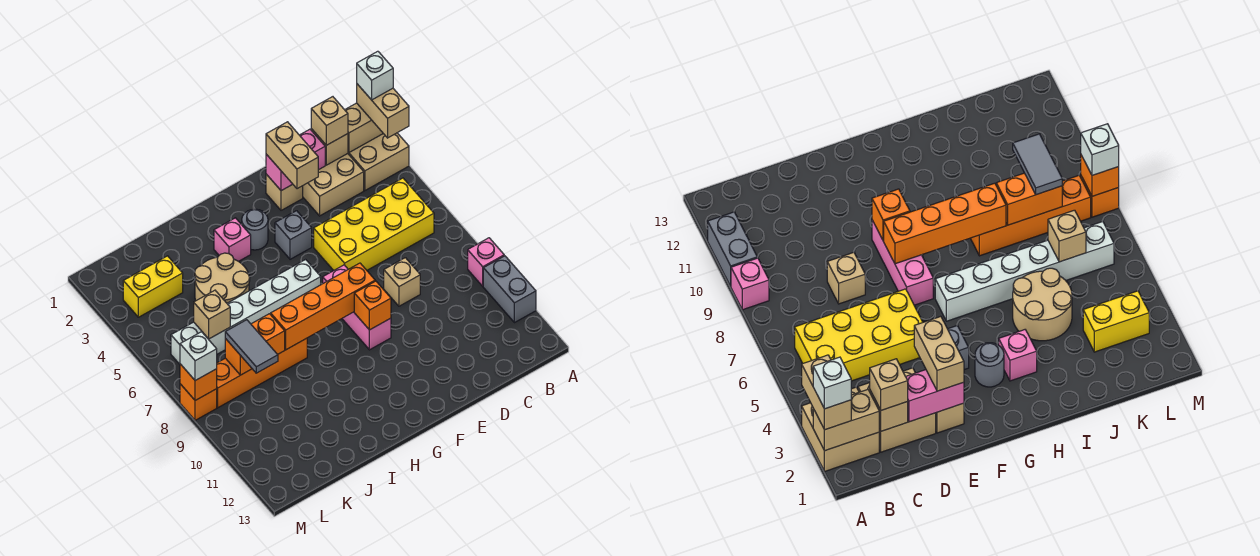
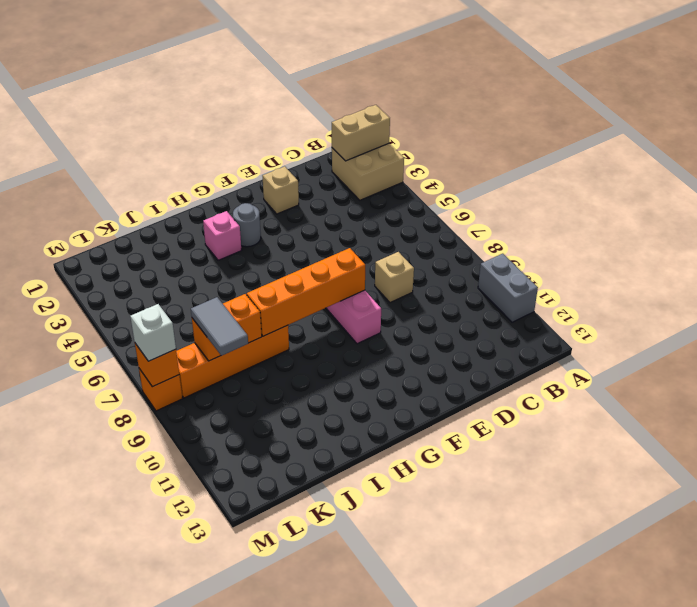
none -> pink brick A9 level 1
none -> yellow brick B5:E6 level 1
none -> tan brick C2:D3 level 1
none -> grey brick F4 level 1

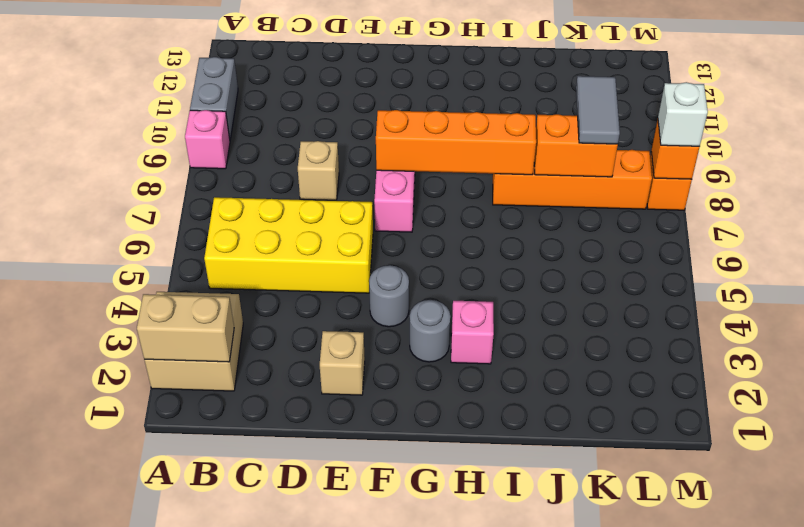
grey round brick F4 level 1 -> grey brick F4 level 1
none -> tan brick C2:D3 level 1
none -> white brick G6:L6 level 1
none -> tan round brick I4:J5 level 1
none -> yellow brick K3:L3 level 1

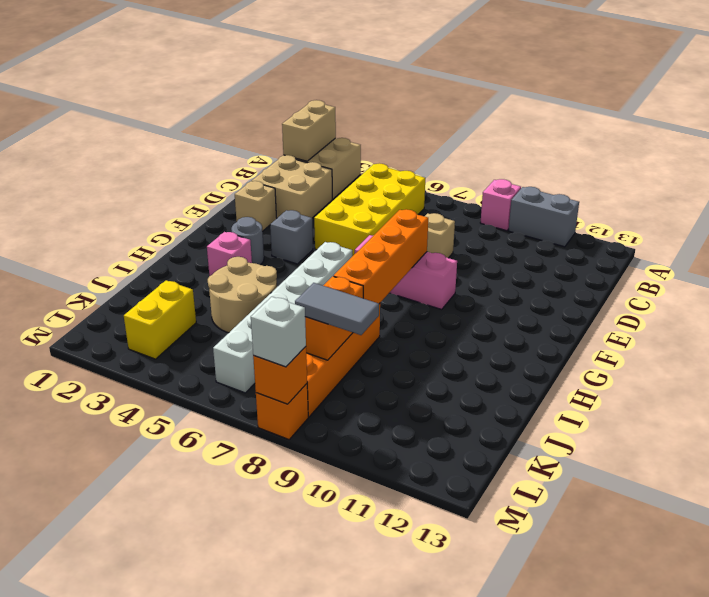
none -> tan brick C2 level 2
none -> pink brick D2:E2 level 2
none -> orange brick F9 level 2
none -> tan brick K6 level 2

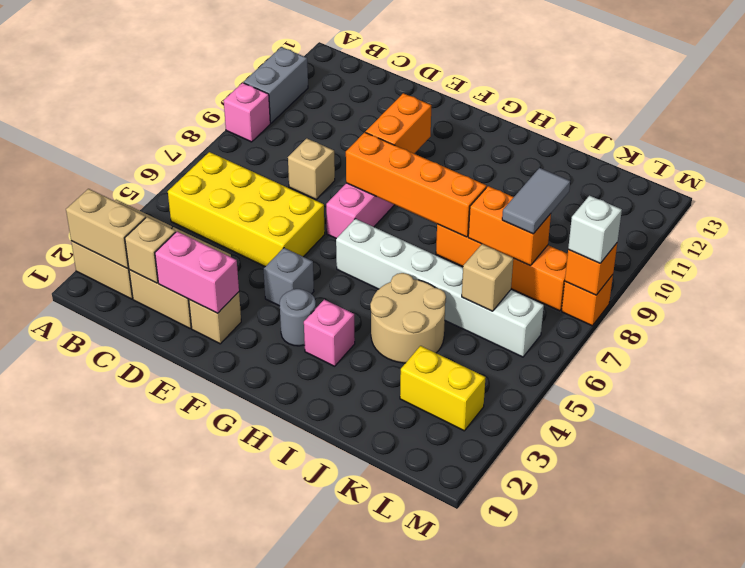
orange brick F9:F10 level 2 -> orange brick F9 level 2
none -> tan brick A2:A3 level 3
none -> tan brick C2 level 3
none -> tan brick E2:E3 level 3
none -> white brick A2 level 4

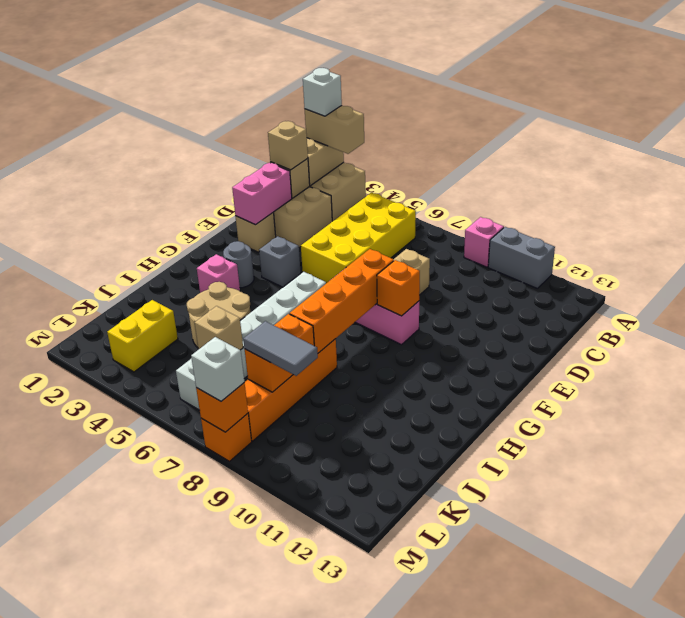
none -> tan brick E2:E3 level 3

